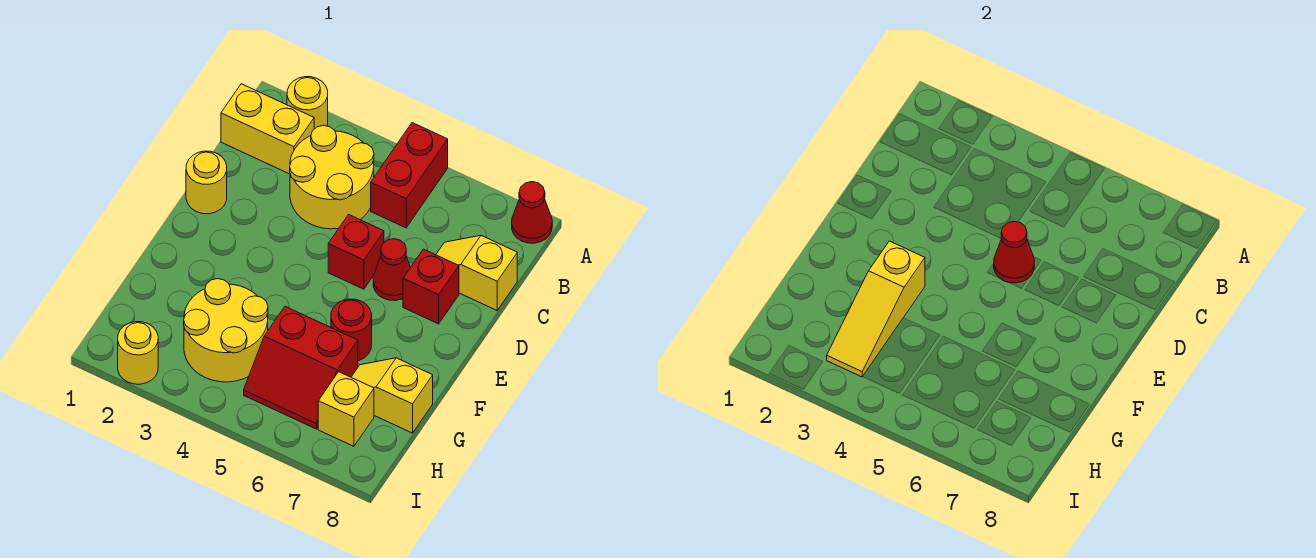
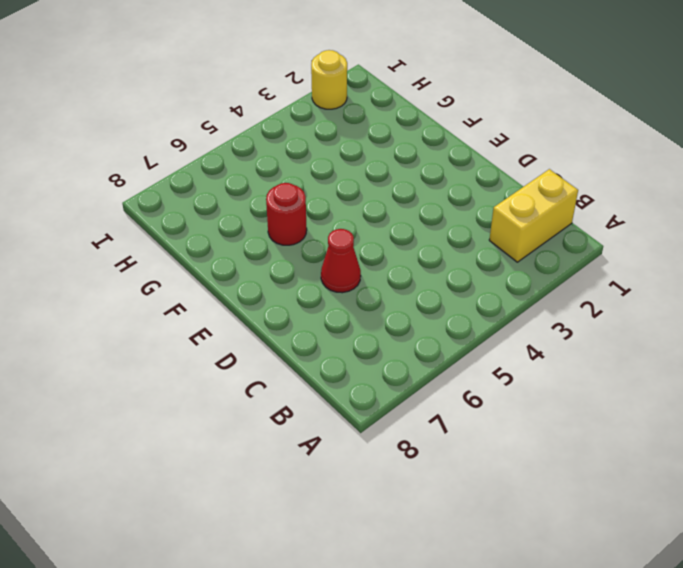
none -> yellow round brick A2 level 1
none -> red brick A5:B5 level 1
none -> red cone A8 level 1

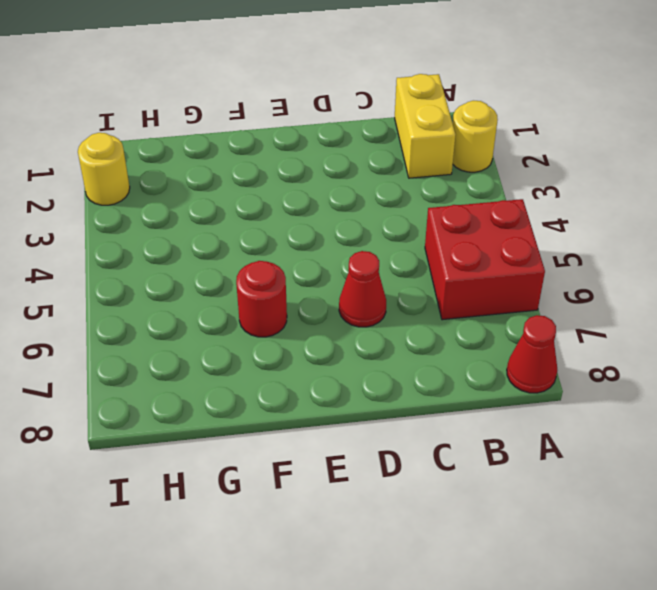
red brick A5:B6 level 1 -> red brick A5:B5 level 1
none -> yellow round brick B3:C4 level 1
none -> yellow slope C7:C8 level 1 top 8
none -> yellow round brick D1 level 1

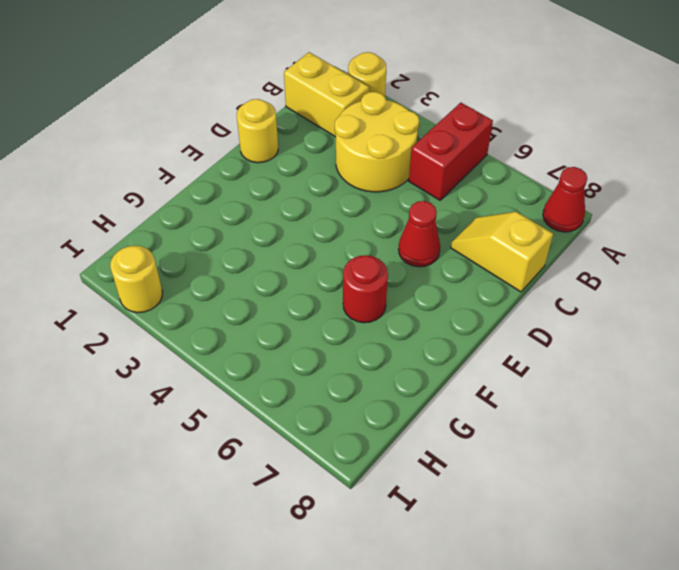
none -> red brick D5 level 1
none -> red brick D7 level 1
none -> yellow round brick G3:H4 level 1

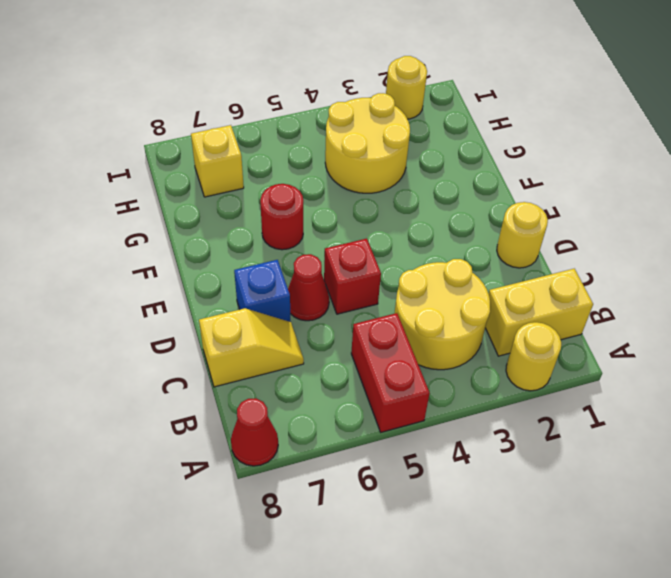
blue brick D7 level 1 -> red brick D7 level 1
none -> red slope G5:H6 level 1 top G
none -> yellow slope G7:G8 level 1 top 8
none -> red cone D5 level 2

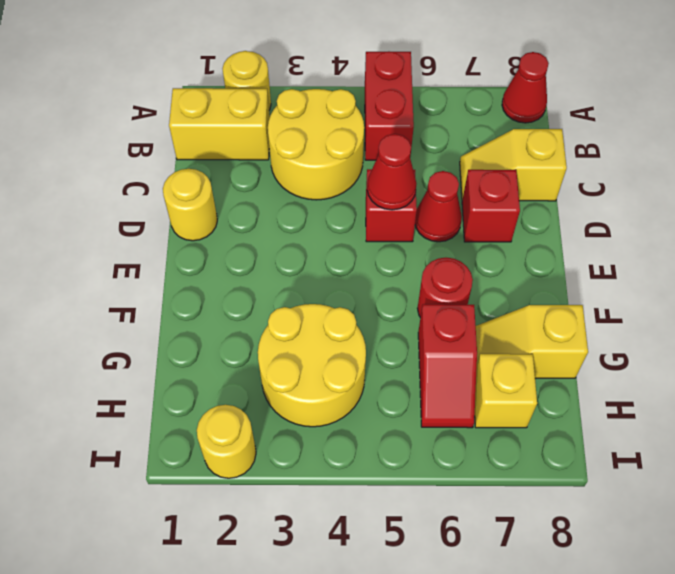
red slope G6:H6 level 1 top G -> red slope G5:H6 level 1 top G
none -> yellow slope F3:H3 level 2 top F

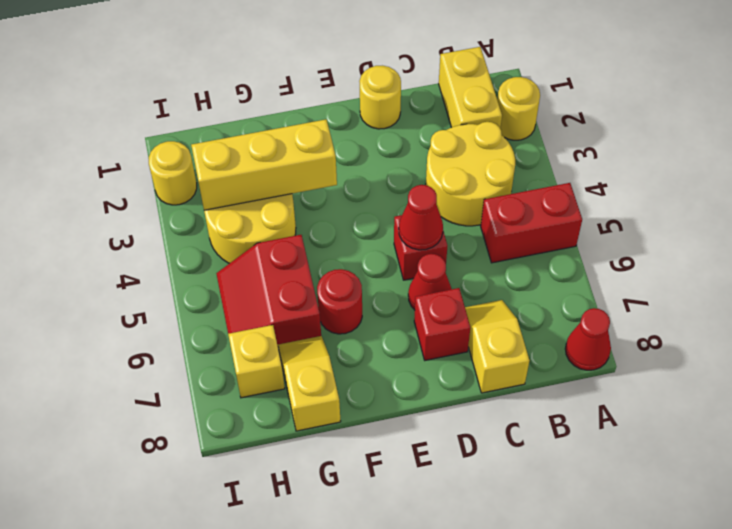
yellow brick F3:H3 level 2 -> yellow slope F3:H3 level 2 top F

